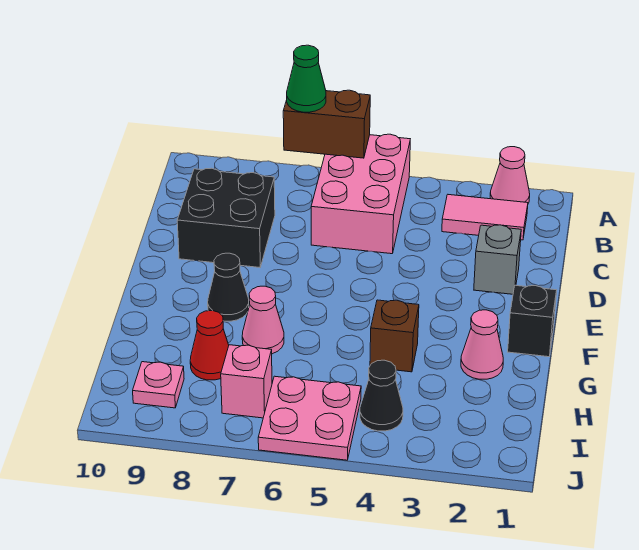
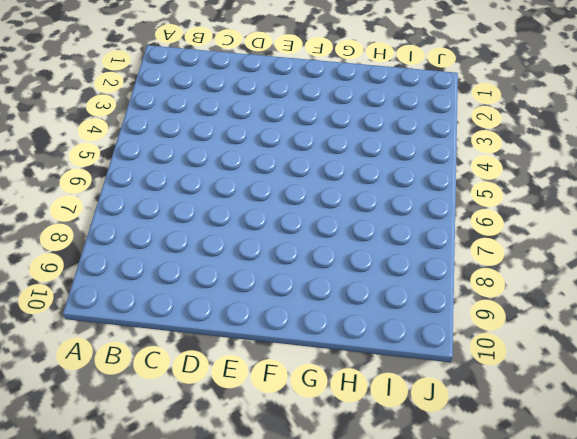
none -> pink cone A2 level 1
none -> pink brick A5:C6 level 1
none -> pink tile B2:B3 level 1

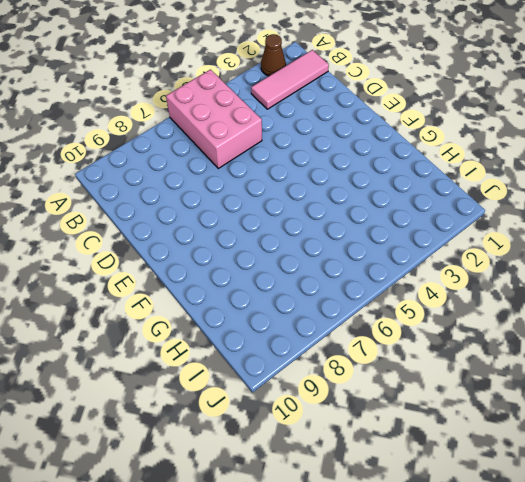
brown cone A2 level 1 -> pink cone A2 level 1
pink tile B1:B3 level 1 -> pink tile B2:B3 level 1
none -> black brick C8:D9 level 1
none -> grey brick D2 level 1
none -> black brick F1 level 1

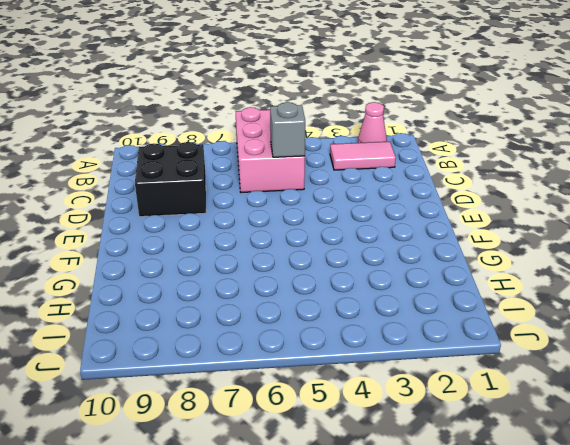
grey brick C5 level 2 -> grey brick D2 level 1
none -> black brick F1 level 1
none -> black cone F8 level 1
none -> pink cone G2 level 1

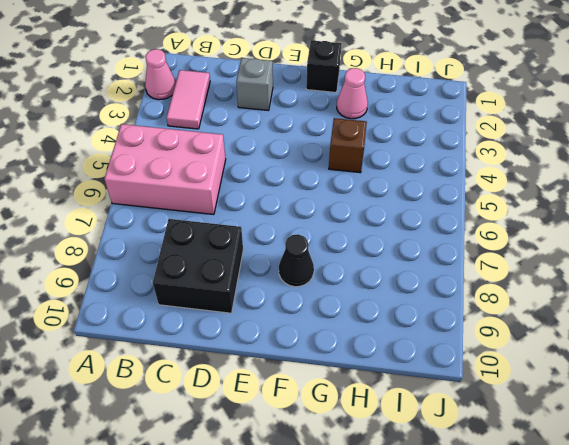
none -> pink cone G7 level 1
none -> red cone H8 level 1
none -> black cone I4 level 1

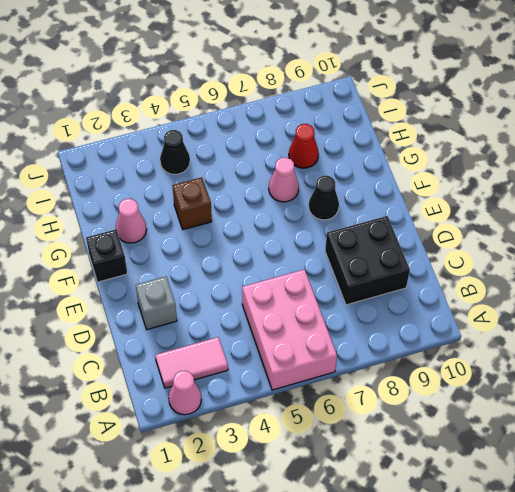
none -> pink plate I5:J6 level 1
none -> pink brick I7 level 1
none -> pink plate I9 level 1

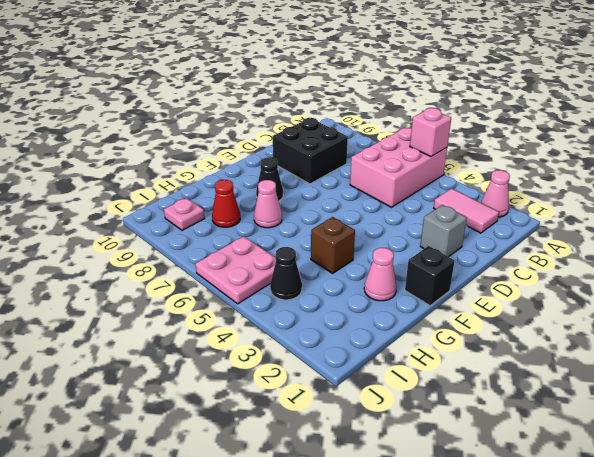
pink brick A5 level 2 -> pink brick I7 level 1
none -> brown brick A6:A7 level 2
none -> green cone A7 level 3

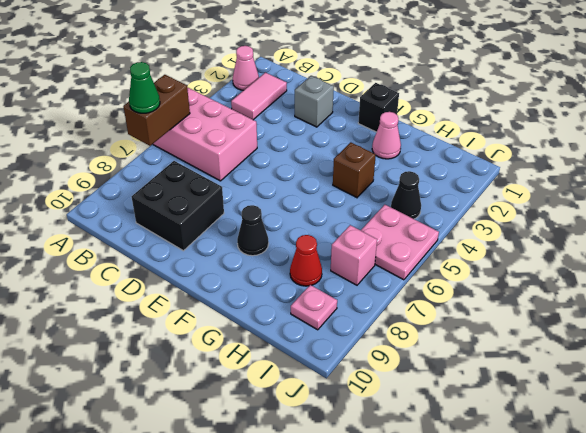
none -> pink cone G7 level 1

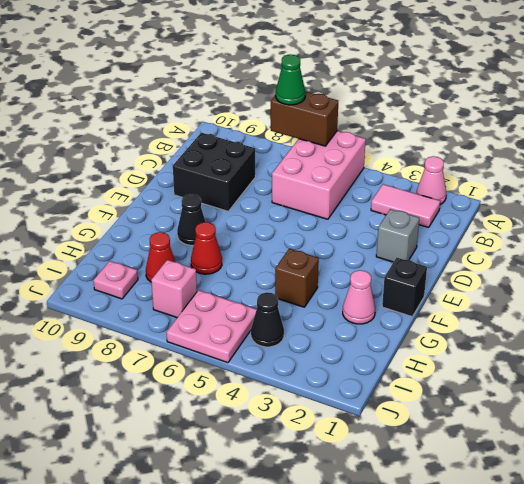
red cone G7 level 1 -> pink cone G7 level 1

